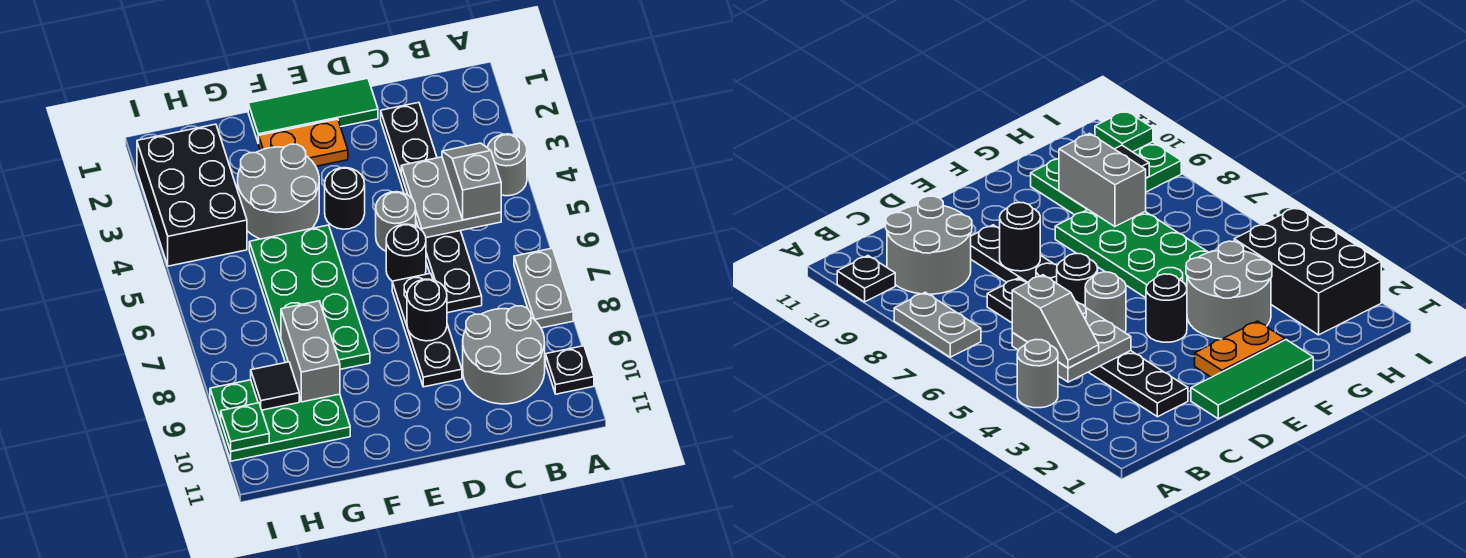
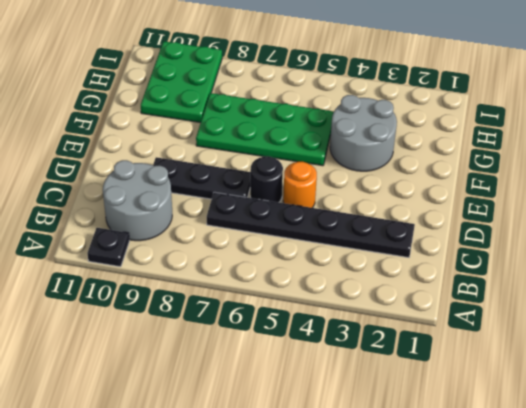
orange round brick D5 level 1 -> grey round brick D5 level 1
none -> grey round brick A4 level 1
none -> grey plate A7:A8 level 1
none -> green tile D1:F1 level 1

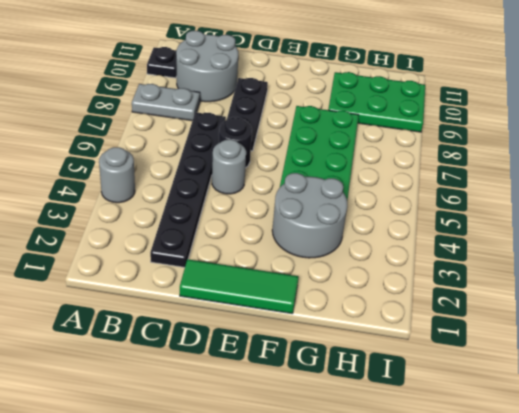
grey plate A8:B8 level 1 -> grey plate A7:A8 level 1
none -> orange plate E2:F2 level 1
none -> black round brick E4 level 1
none -> black brick H2:I4 level 1

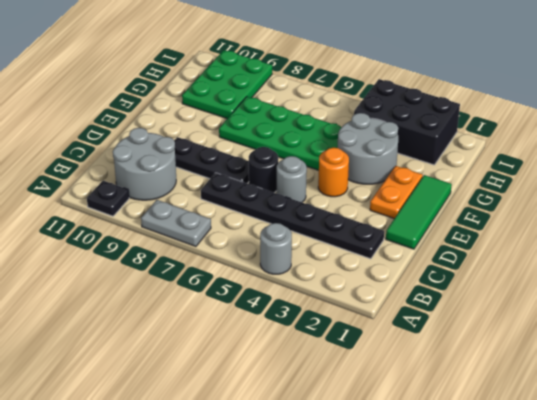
orange round brick E4 level 1 -> black round brick E4 level 1
none -> grey plate B4:C5 level 2
none -> black round brick D8 level 2
none -> grey brick G8:G9 level 2

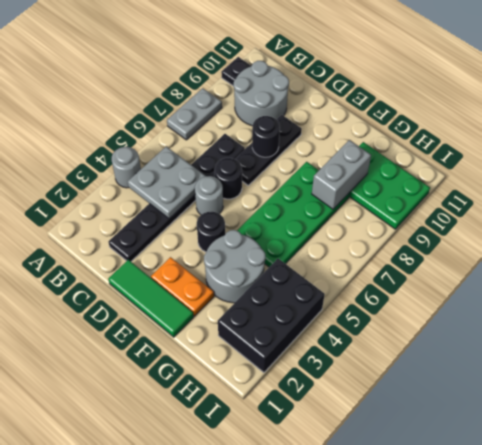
none -> black tile H9 level 2
none -> green plate I10 level 2
none -> grey slope B4:B5 level 3 top 5

